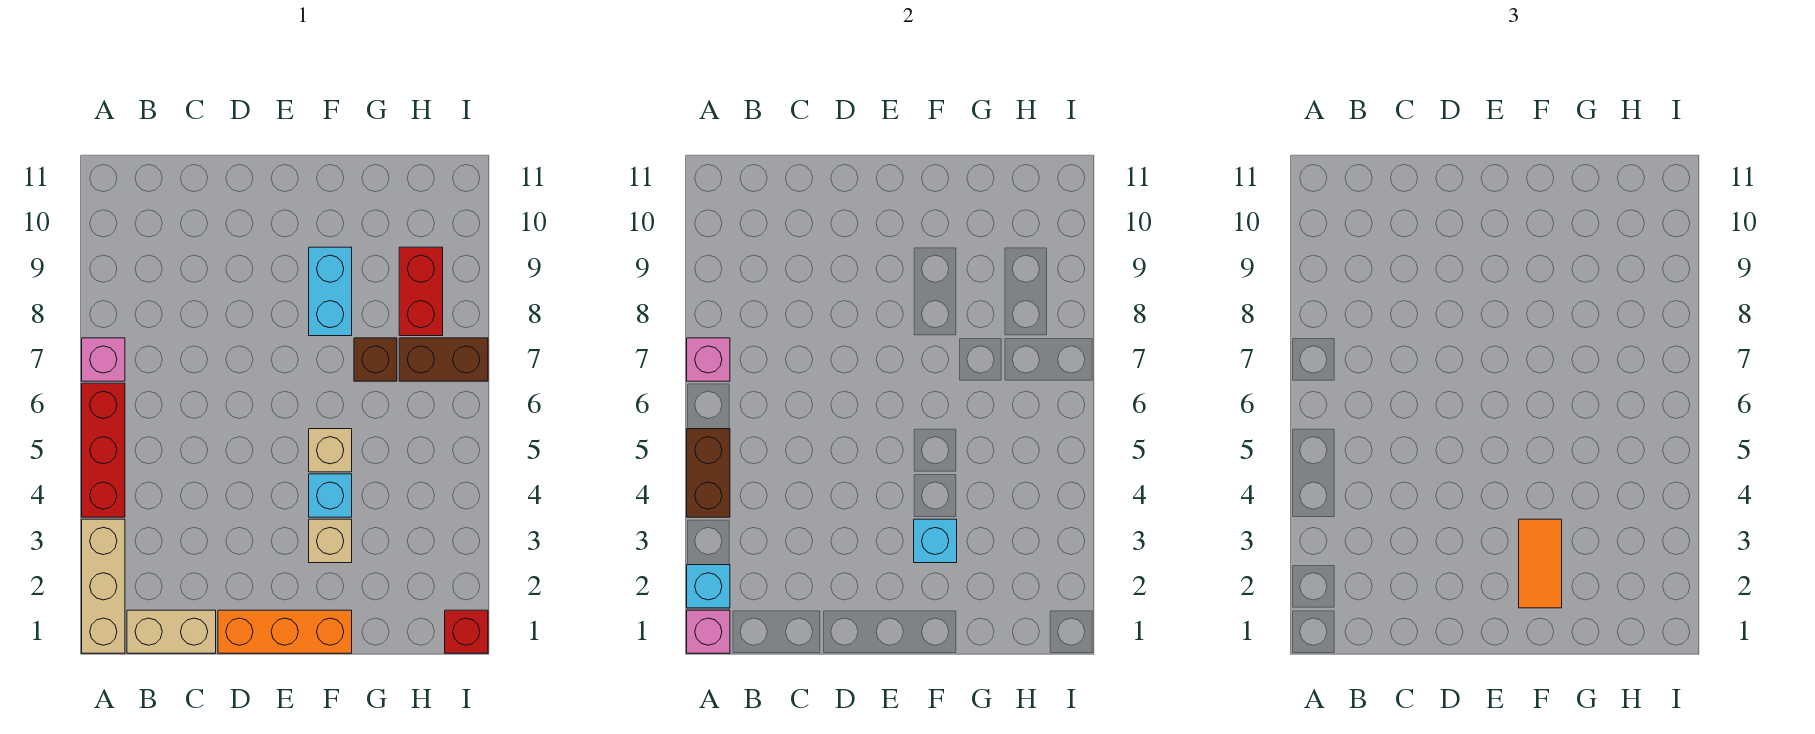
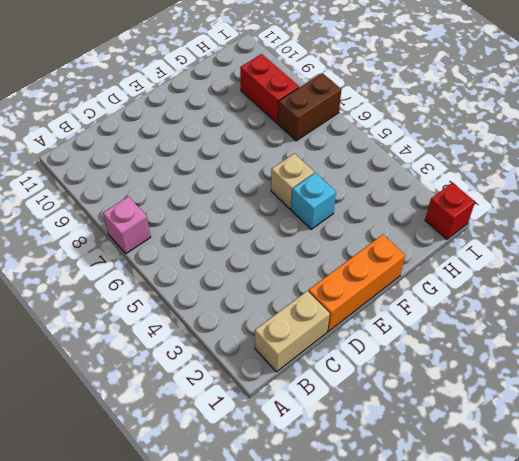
none -> tan brick A1:A3 level 1
none -> red brick A4:A6 level 1
none -> tan brick F3 level 1

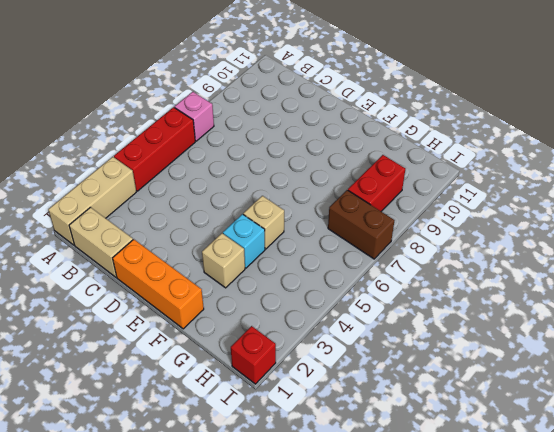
none -> cyan brick F8:F9 level 1
none -> brown brick G7 level 1
none -> pink brick A1 level 2

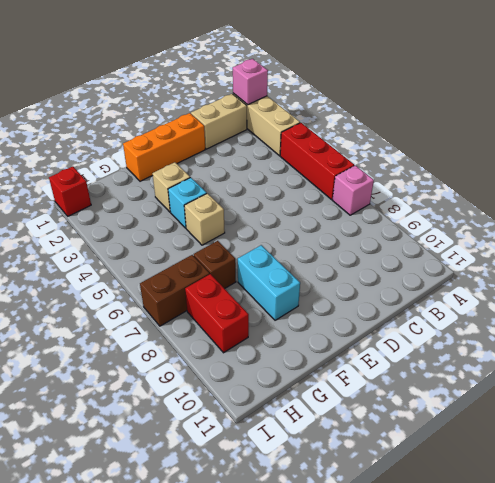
none -> cyan brick A2 level 2
none -> brown brick A4:A5 level 2
none -> pink brick A7 level 2

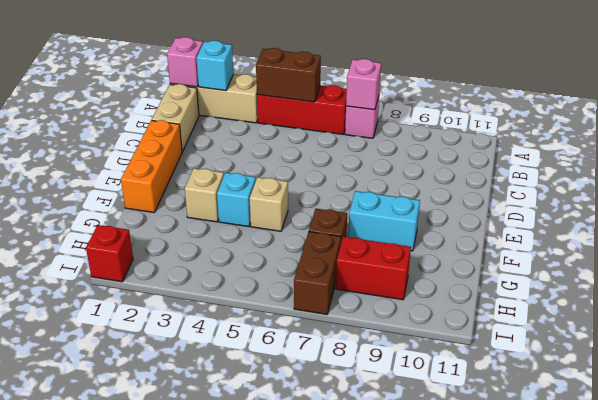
none -> cyan brick F3 level 2
none -> orange tile F2:F3 level 3

